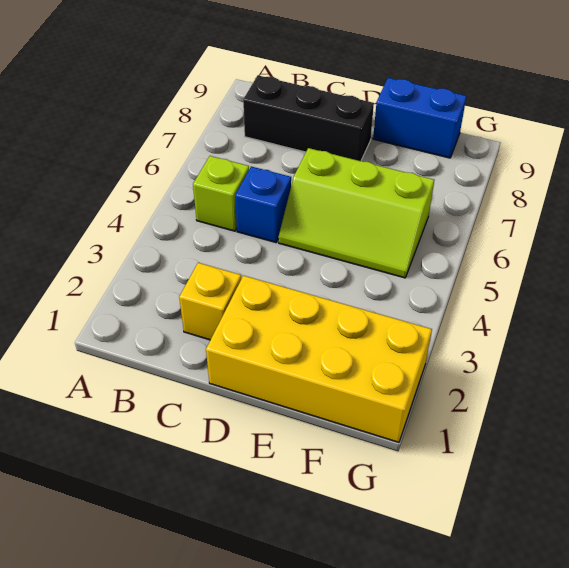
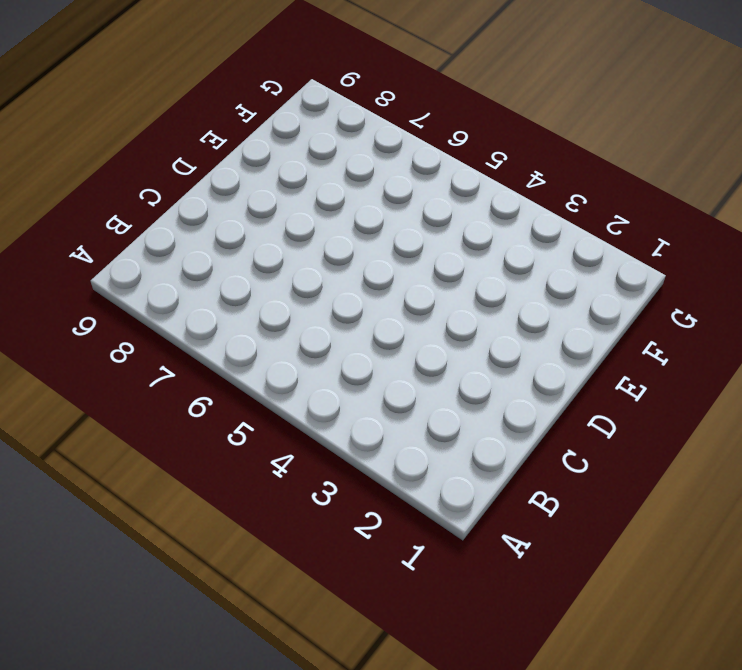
none -> lime brick B5 level 1
none -> black brick B8:D8 level 1

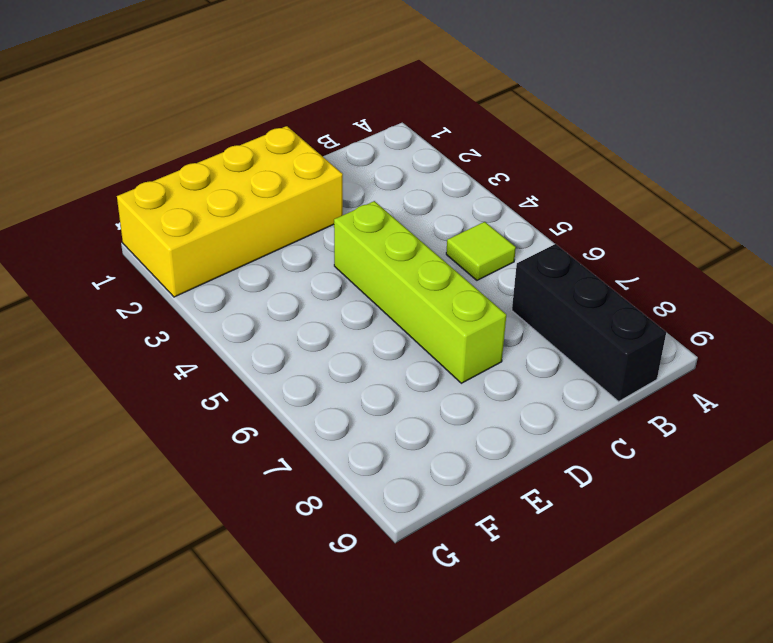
lime tile B5 level 1 -> lime brick B5 level 1
black brick B7:B9 level 1 -> black brick B8:D8 level 1
lime brick D4:D7 level 1 -> lime slope D5:F6 level 1 top 6
none -> yellow brick C2 level 1
none -> blue brick C5 level 1

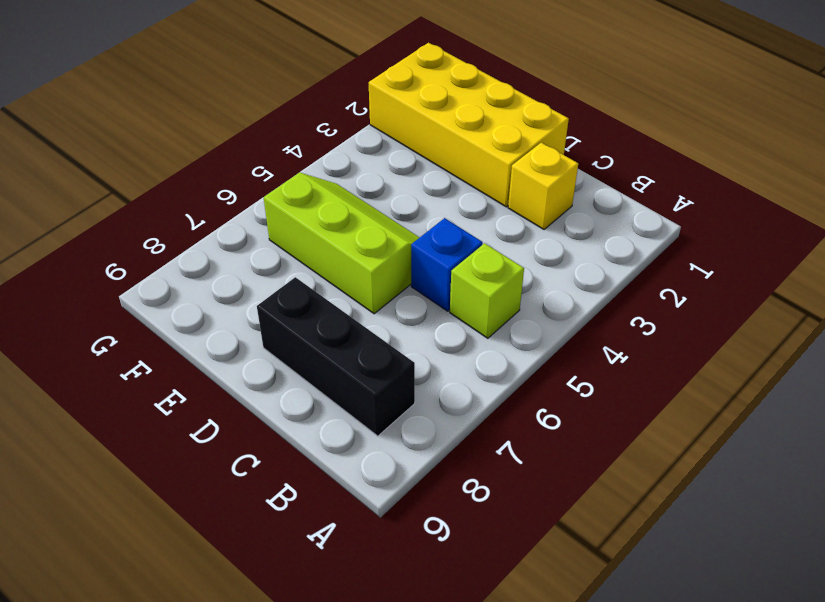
none -> blue brick E9:F9 level 1

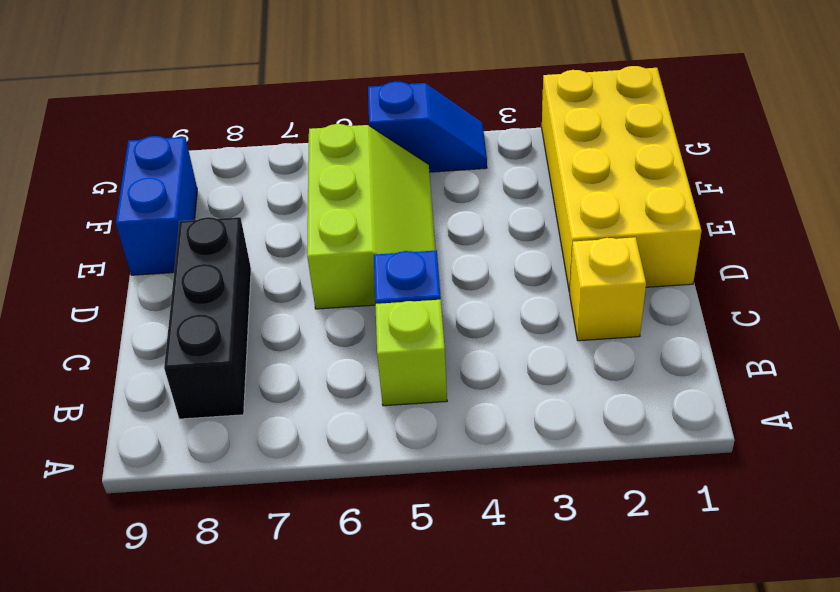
blue slope G4:G5 level 1 top 5 -> none

